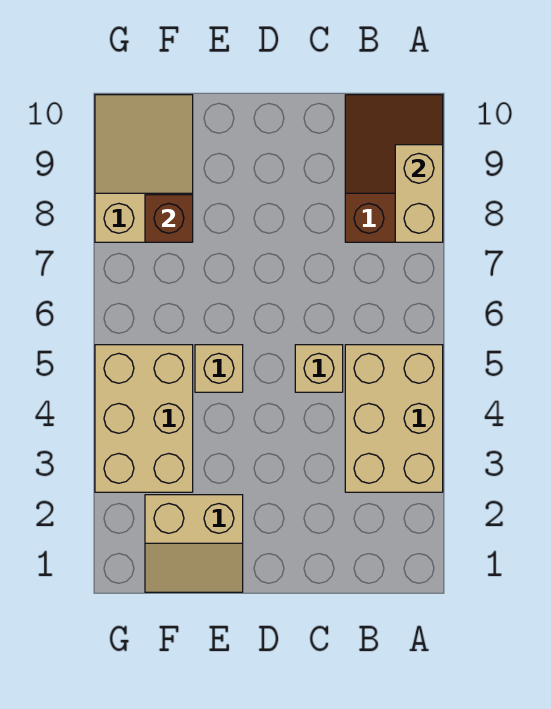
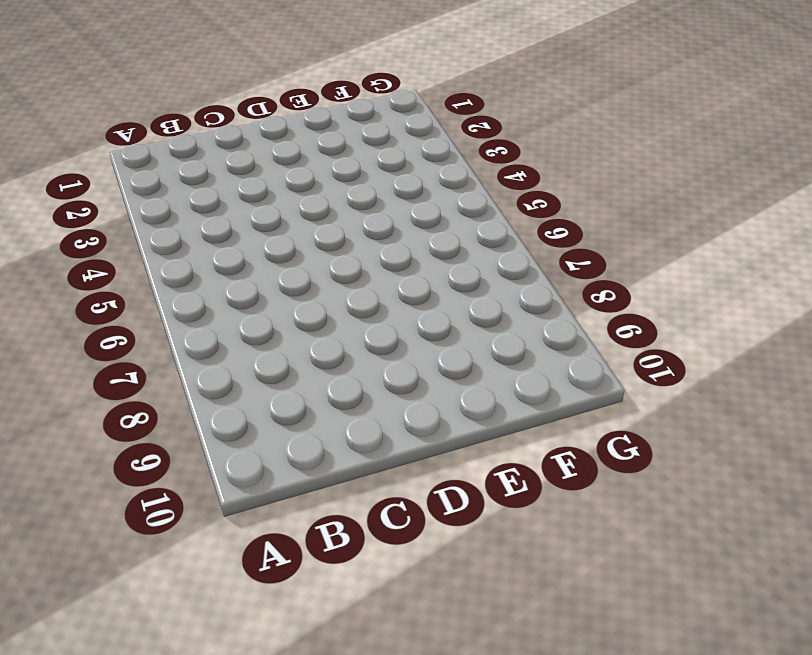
none -> tan brick A3:B5 level 1
none -> brown slope A8:B10 level 1 top 8

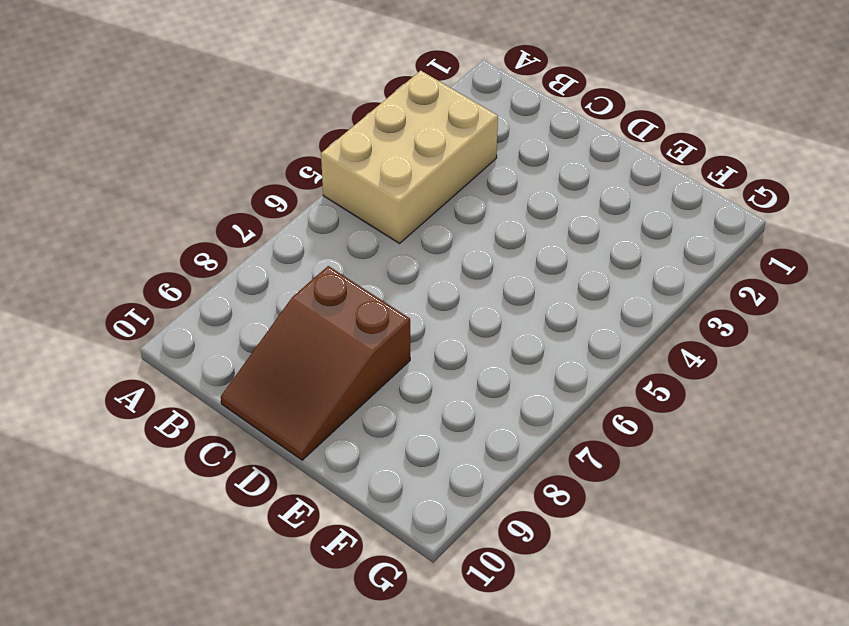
brown slope C8:D10 level 1 top 8 -> brown slope A8:B10 level 1 top 8
none -> tan brick C5 level 1
none -> tan slope E1:F2 level 1 top 2

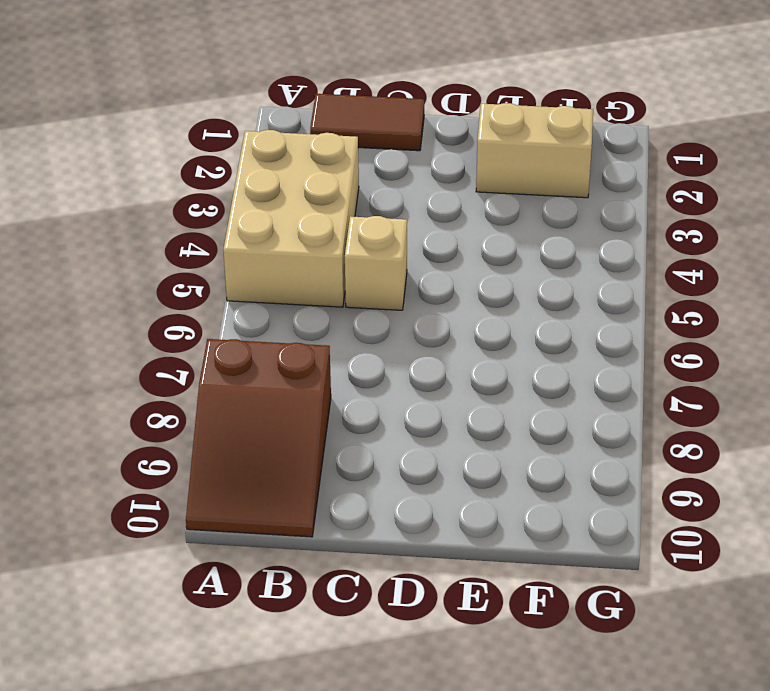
brown tile B1:C1 level 1 -> none
none -> tan brick E5 level 1
none -> tan brick F3:G5 level 1

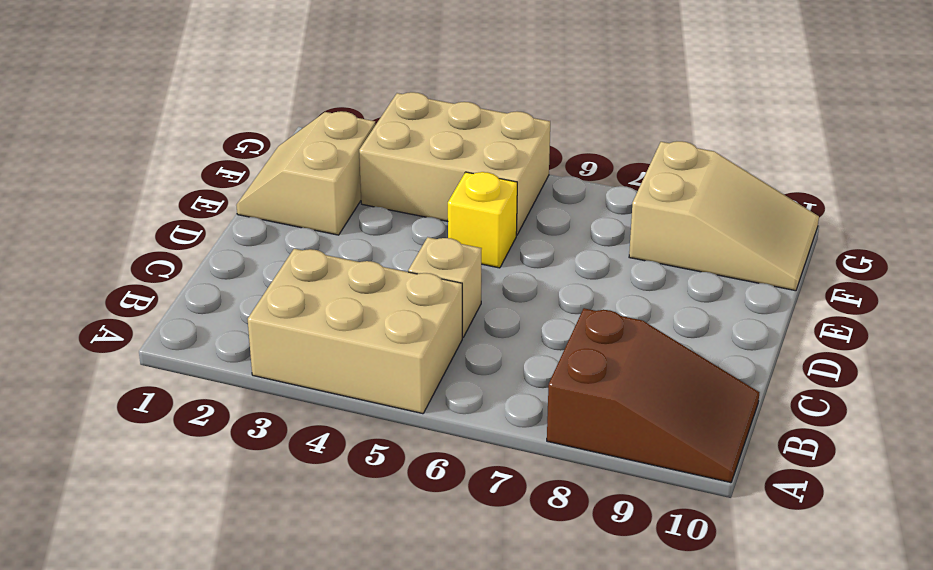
yellow brick E5 level 1 -> tan brick E5 level 1
none -> tan brick A8:A9 level 2
none -> brown brick F8 level 2

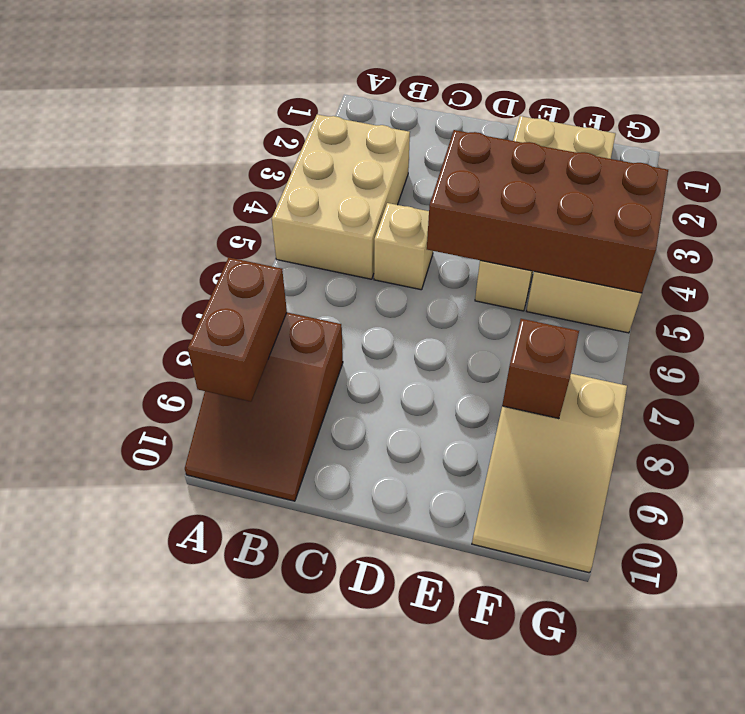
brown brick A8:A9 level 2 -> tan brick A8:A9 level 2
brown brick D4:G5 level 2 -> none

